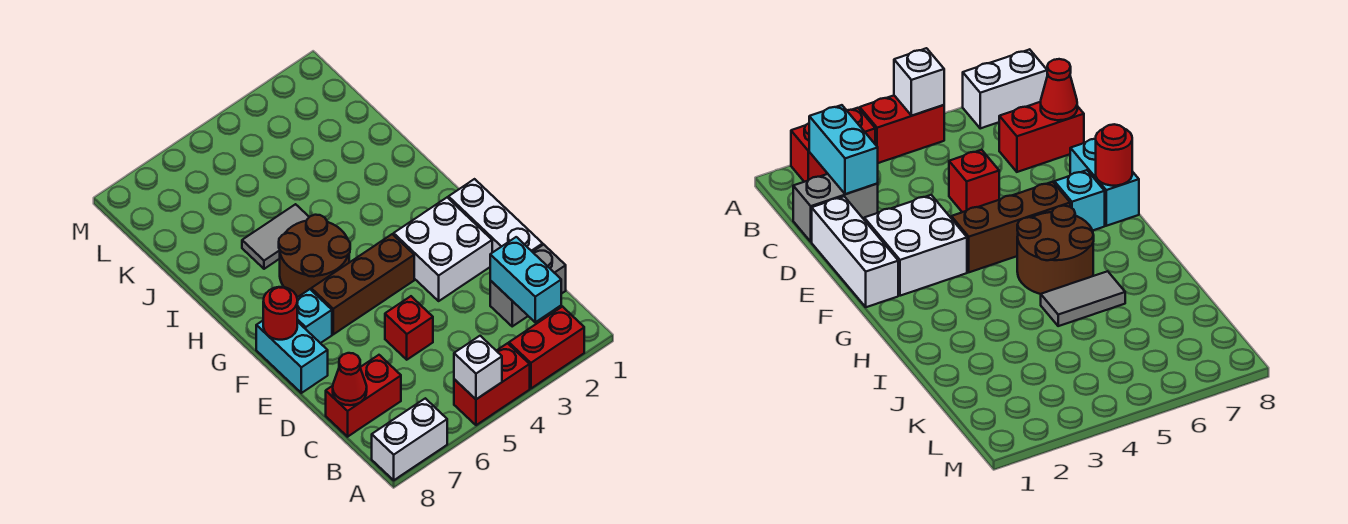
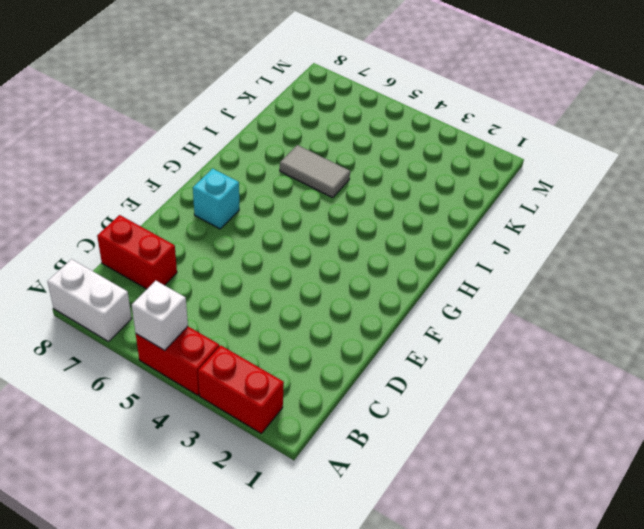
none -> grey brick C1:C2 level 1
none -> white brick D1:F1 level 1
none -> red brick D5 level 1

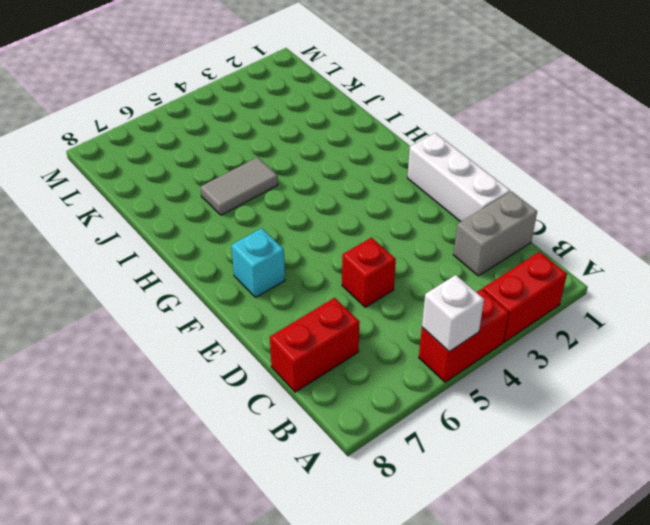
none -> white brick A7:A8 level 1
none -> white brick E2:F3 level 1
none -> cyan brick E8:F8 level 1

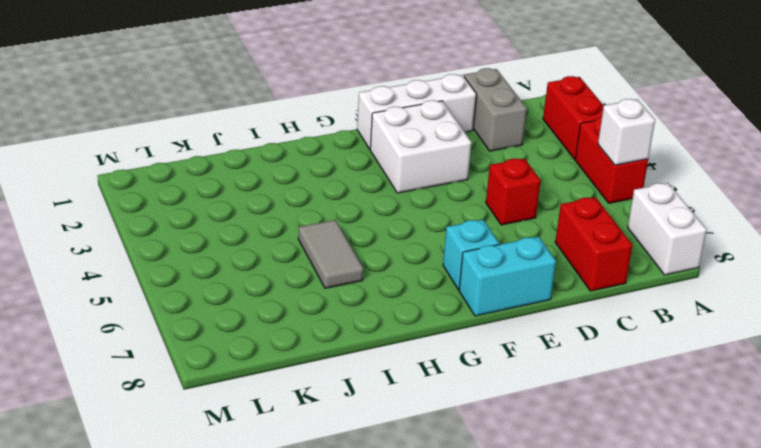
none -> brown brick F4:F6 level 1
none -> brown round brick G5:H6 level 1
none -> cyan brick B2:C2 level 2

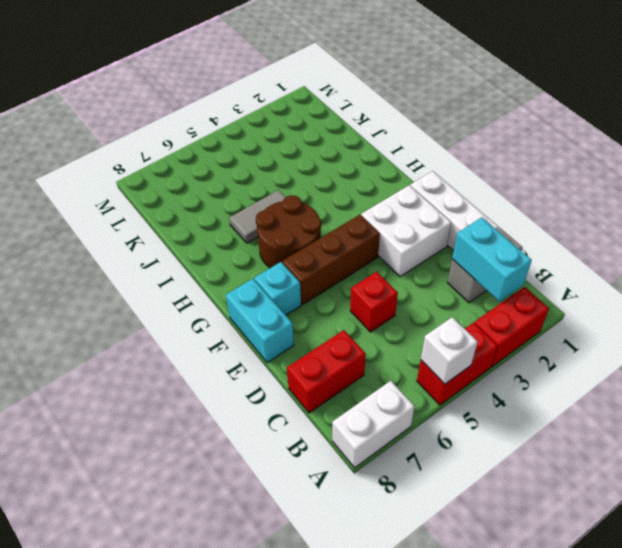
none -> red cone C8 level 2
none -> red round brick F8 level 2

